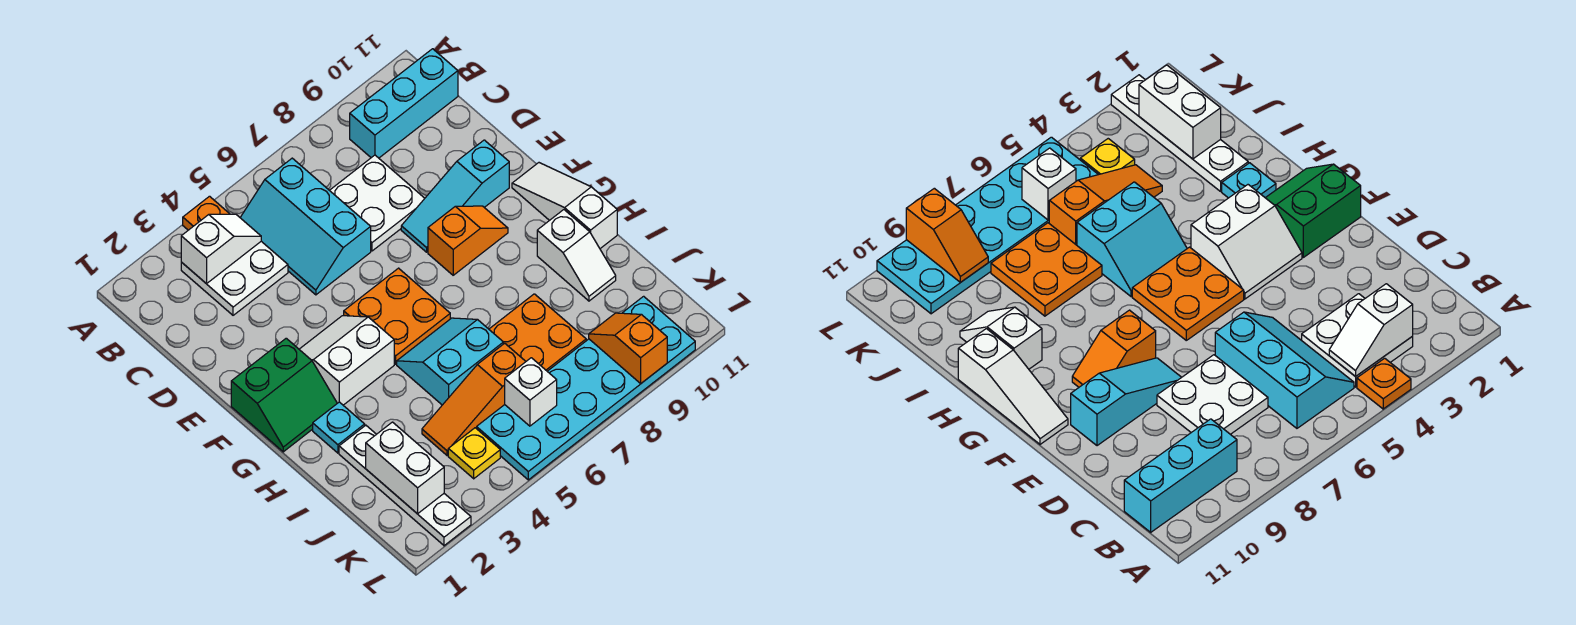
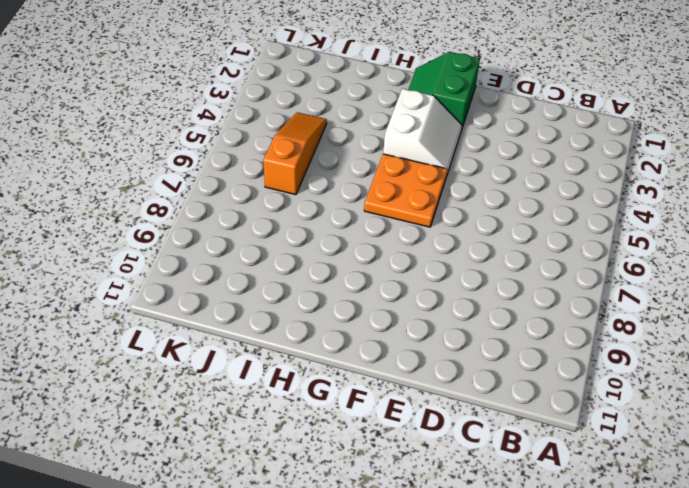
none -> orange plate A4 level 1
none -> white plate B3:C4 level 1
none -> cyan slope B5:D6 level 1 top 6

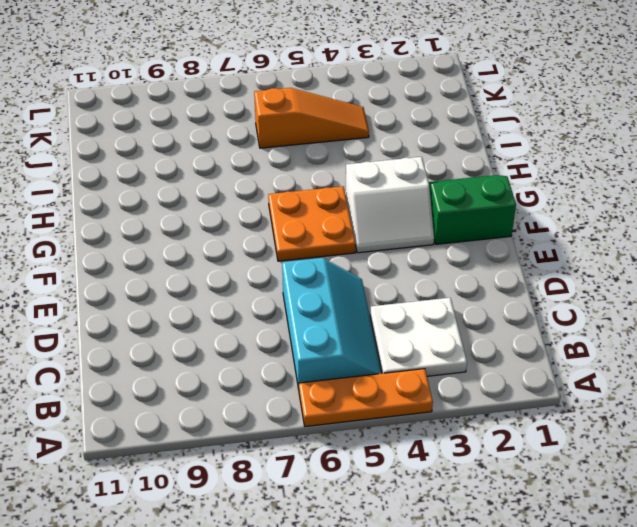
orange plate A4:A6 level 1 -> orange plate A4 level 1
none -> cyan brick B9:B11 level 1
none -> white plate C7:D8 level 1
none -> cyan slope E8:E10 level 1 top 10

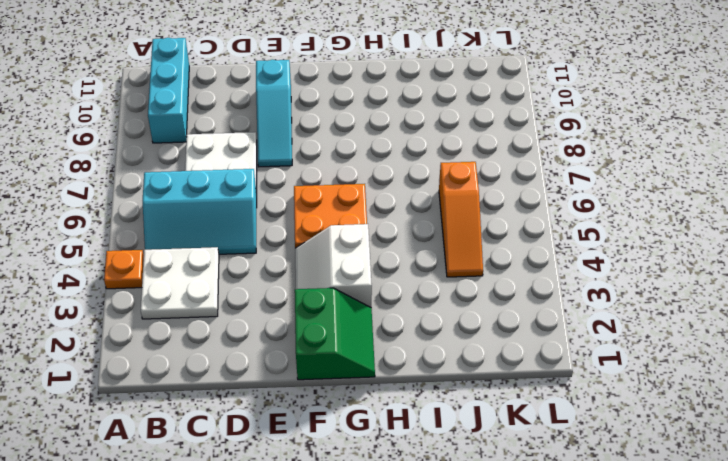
none -> orange slope F8:F9 level 1 top 8
none -> white slope F11:H11 level 1 top H
none -> cyan plate H2 level 1

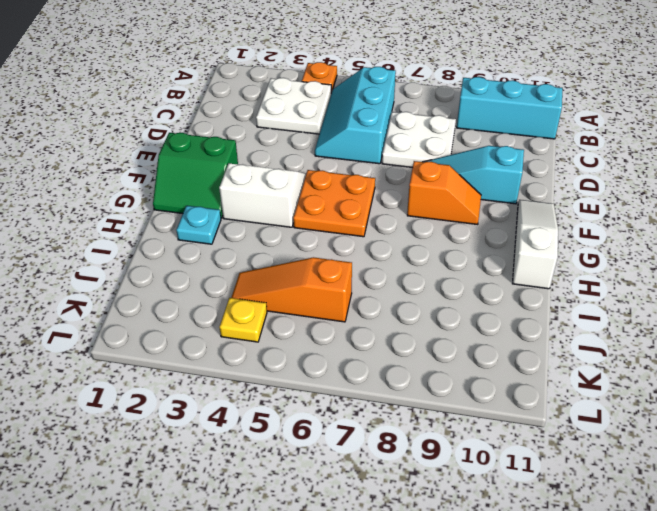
none -> cyan slope H5:I6 level 1 top I
none -> white slope H10:I10 level 1 top H
none -> white plate I2:L2 level 1

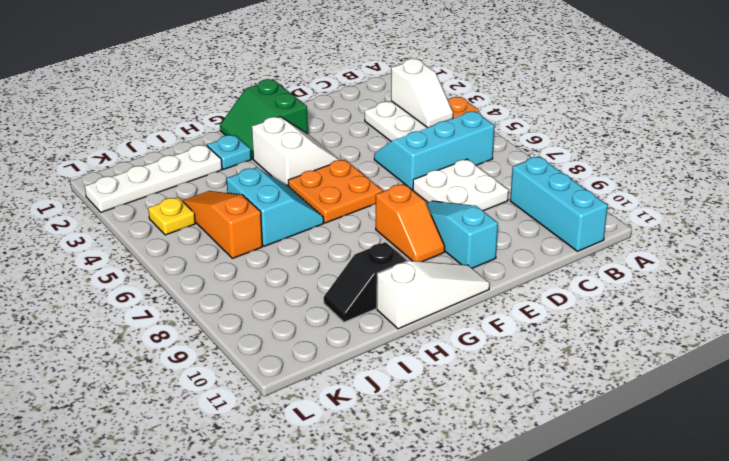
black slope H10:I10 level 1 top H -> white slope H10:I10 level 1 top H
none -> orange plate I7:J8 level 1
none -> cyan plate K5:L10 level 1
none -> white brick J2:K2 level 2

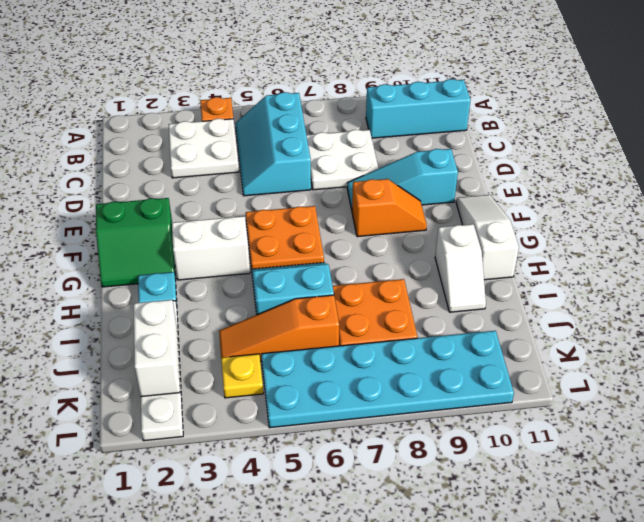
none -> white slope B3:B4 level 2 top 3
none -> white brick K6 level 2
none -> orange slope K9:L9 level 2 top L

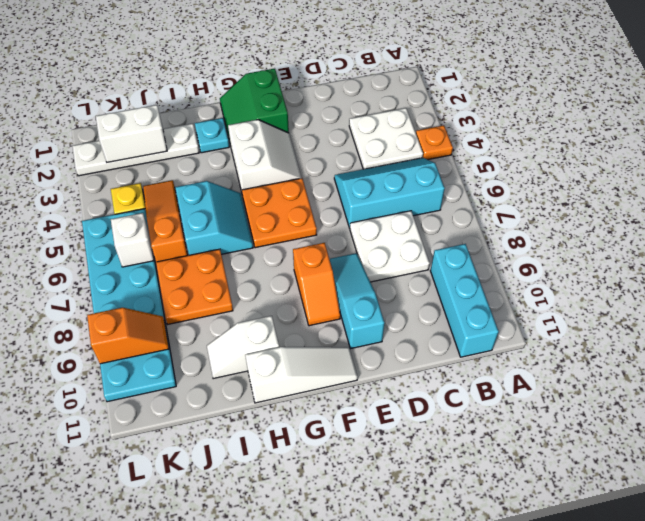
none -> white slope B3:B4 level 2 top 3

